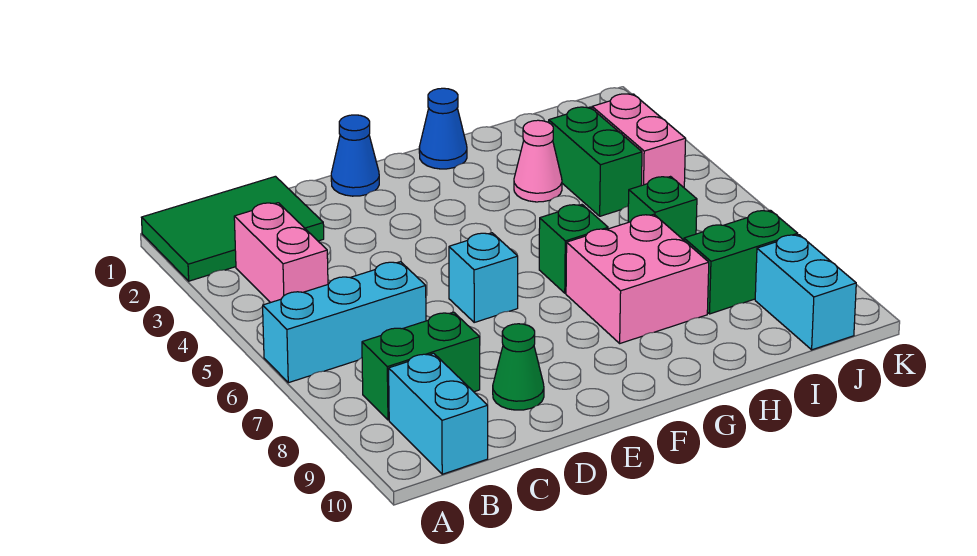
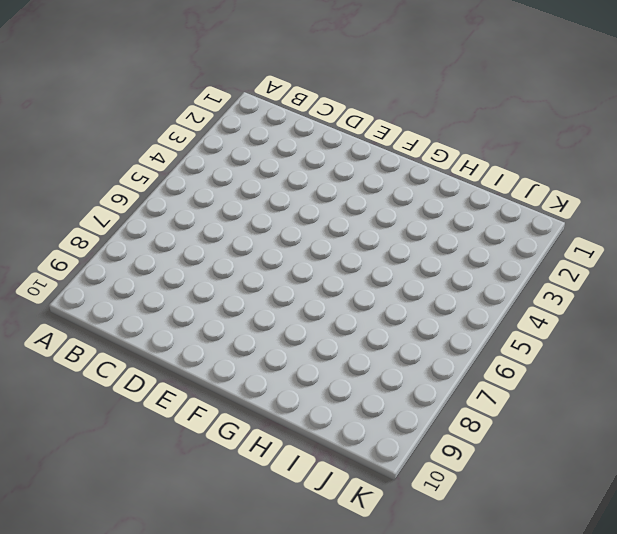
none -> green tile A1:C2 level 1
none -> cyan brick A6:C6 level 1
none -> pink brick B3:B4 level 1

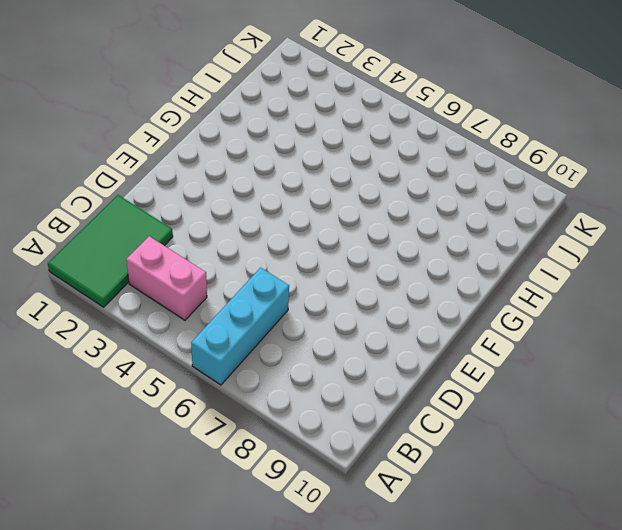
none -> green brick B8:C8 level 1
none -> cyan brick B9:B10 level 1
none -> green cone D9 level 1

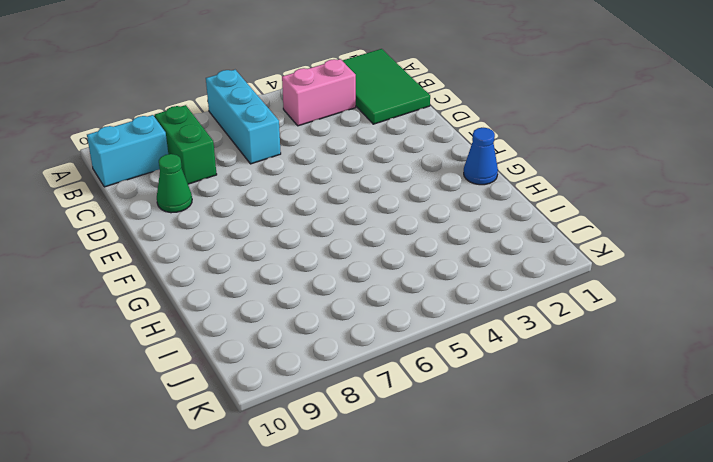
none -> blue cone E1 level 1
none -> cyan brick E6 level 1
none -> green brick G6 level 1

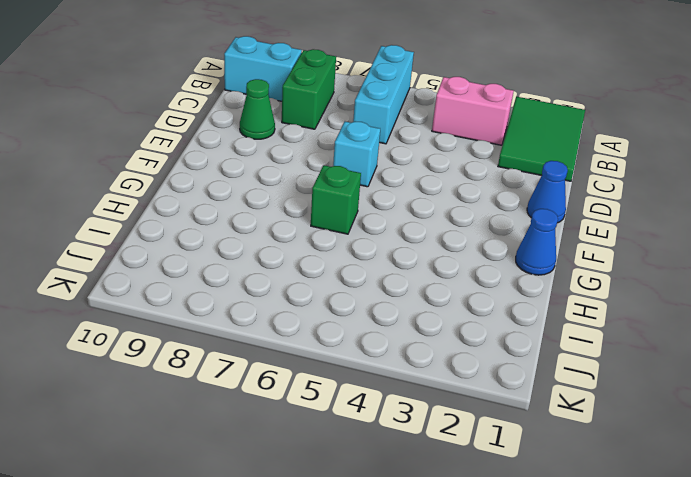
none -> pink brick G7:H8 level 1
none -> pink cone H3 level 1
none -> green brick I3:I4 level 1

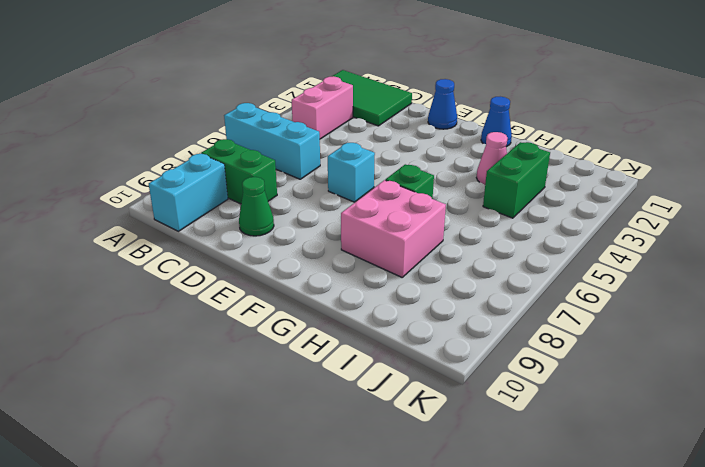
none -> green brick I6 level 1
none -> green brick I8:J8 level 1
none -> pink brick J3:J4 level 1

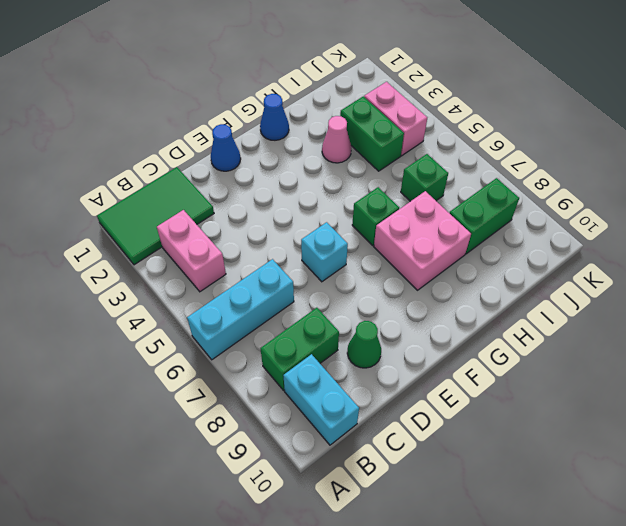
none -> cyan brick J9:J10 level 1

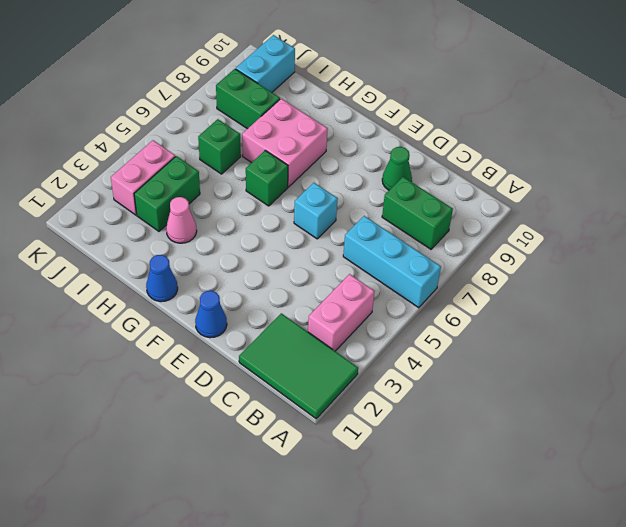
none -> cyan brick B9:B10 level 1

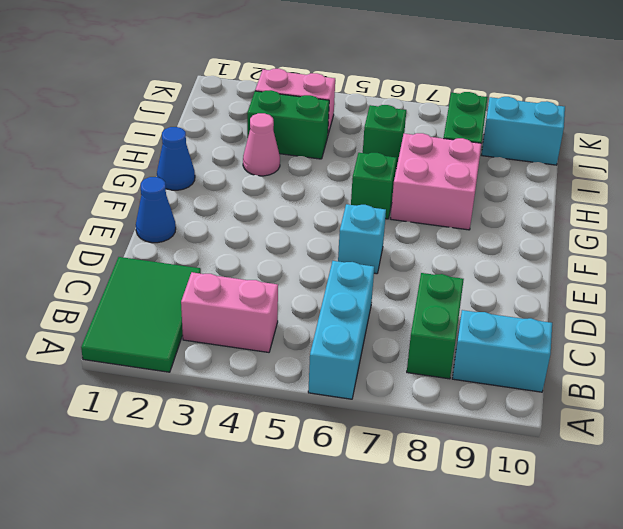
none -> green cone D9 level 1

